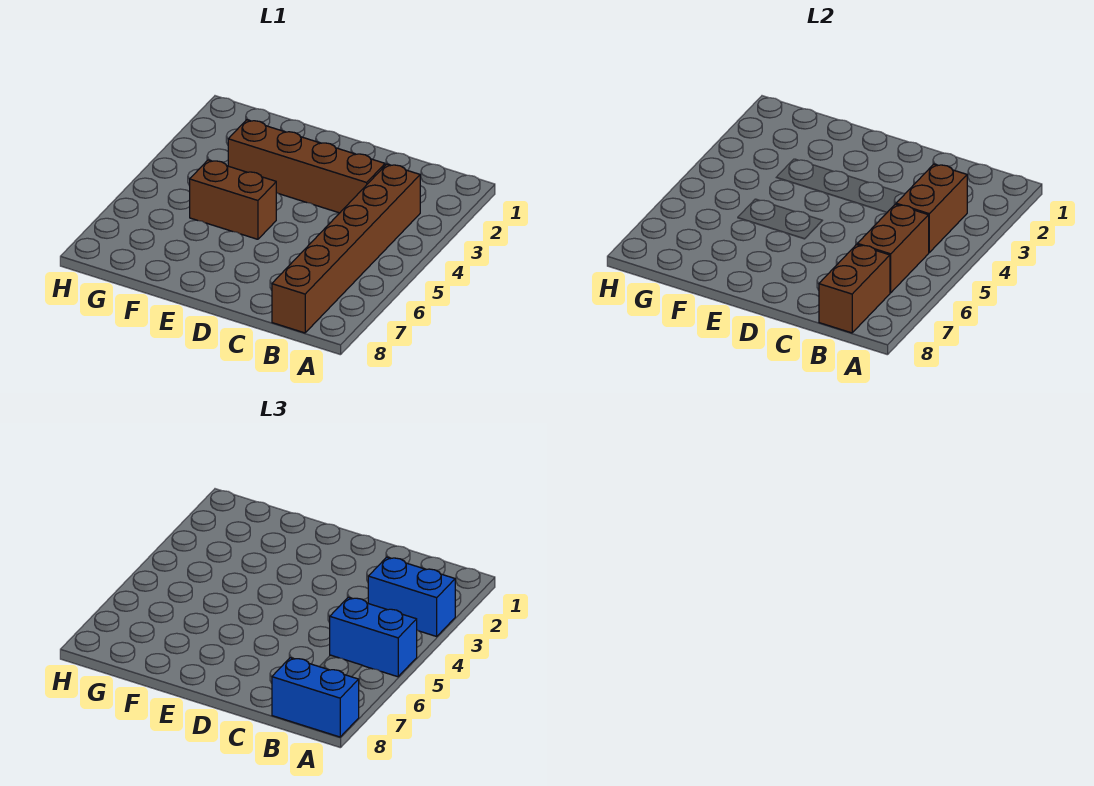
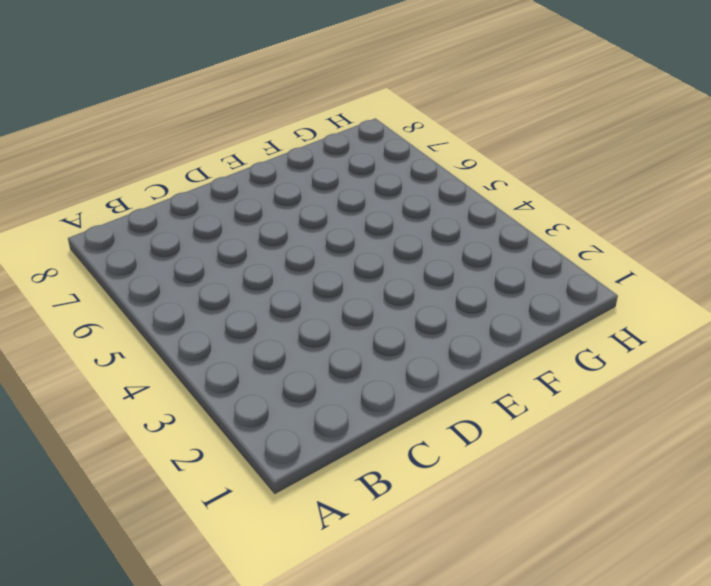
none -> brown brick B3:B8 level 1
none -> brown brick C3:F3 level 1

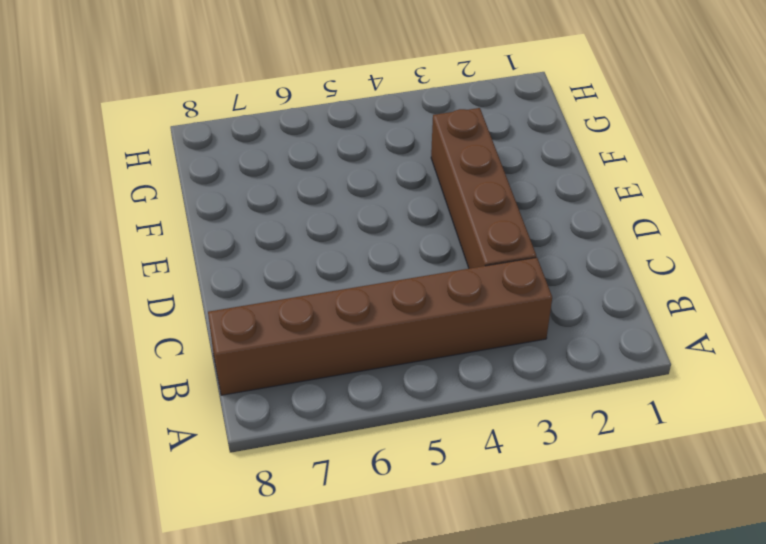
none -> brown brick E5:F5 level 1
none -> brown brick B3:B4 level 2

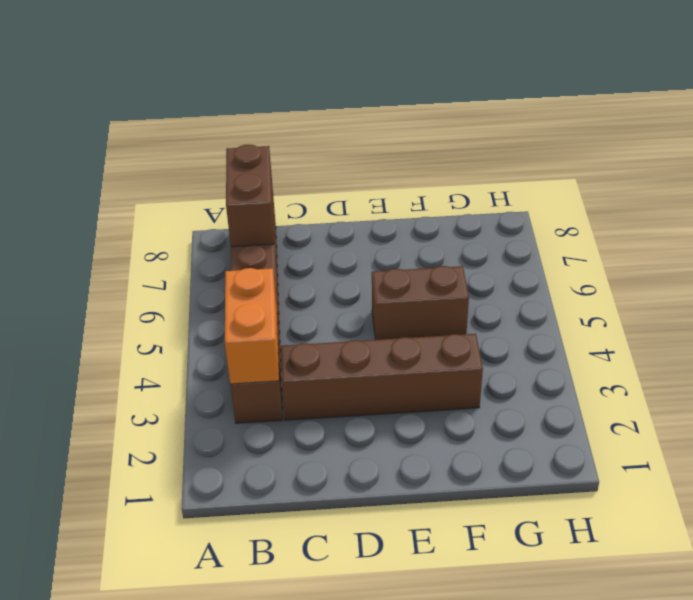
orange brick B3:B4 level 2 -> brown brick B3:B4 level 2
none -> brown brick B5:B6 level 2
none -> blue brick A3:B3 level 3

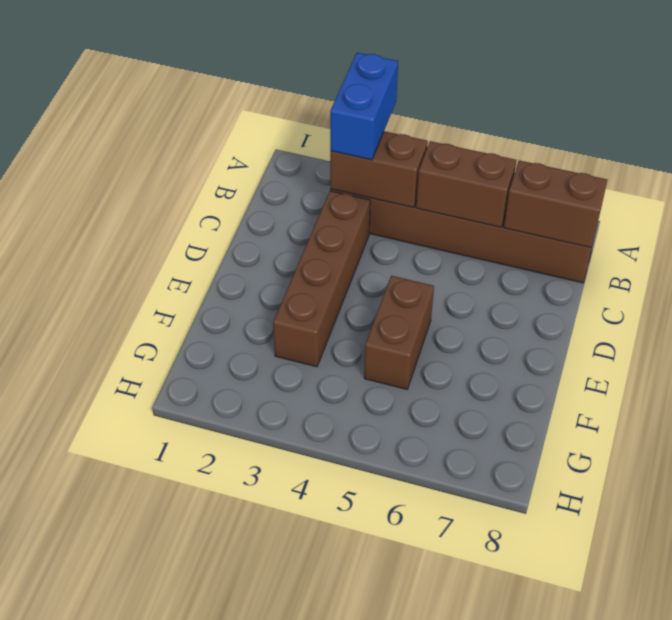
none -> blue brick A5:B5 level 3
none -> blue brick A8:B8 level 3

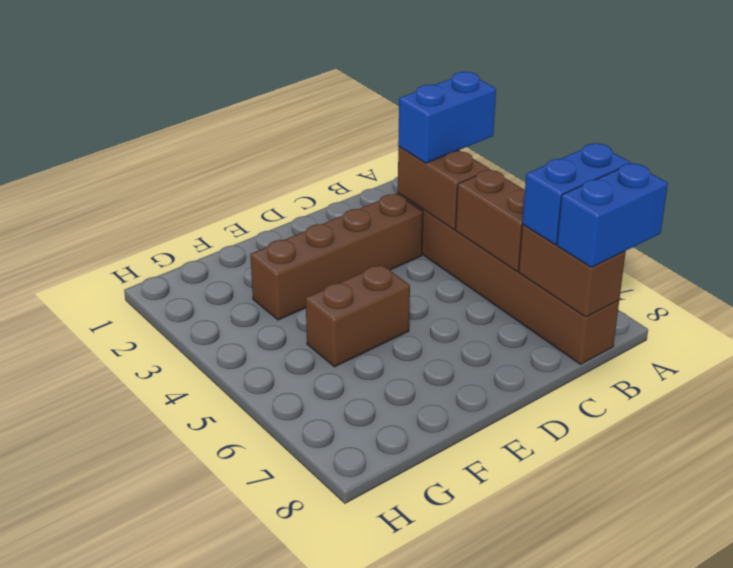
blue brick A7:B7 level 3 -> blue brick A5:B5 level 3

